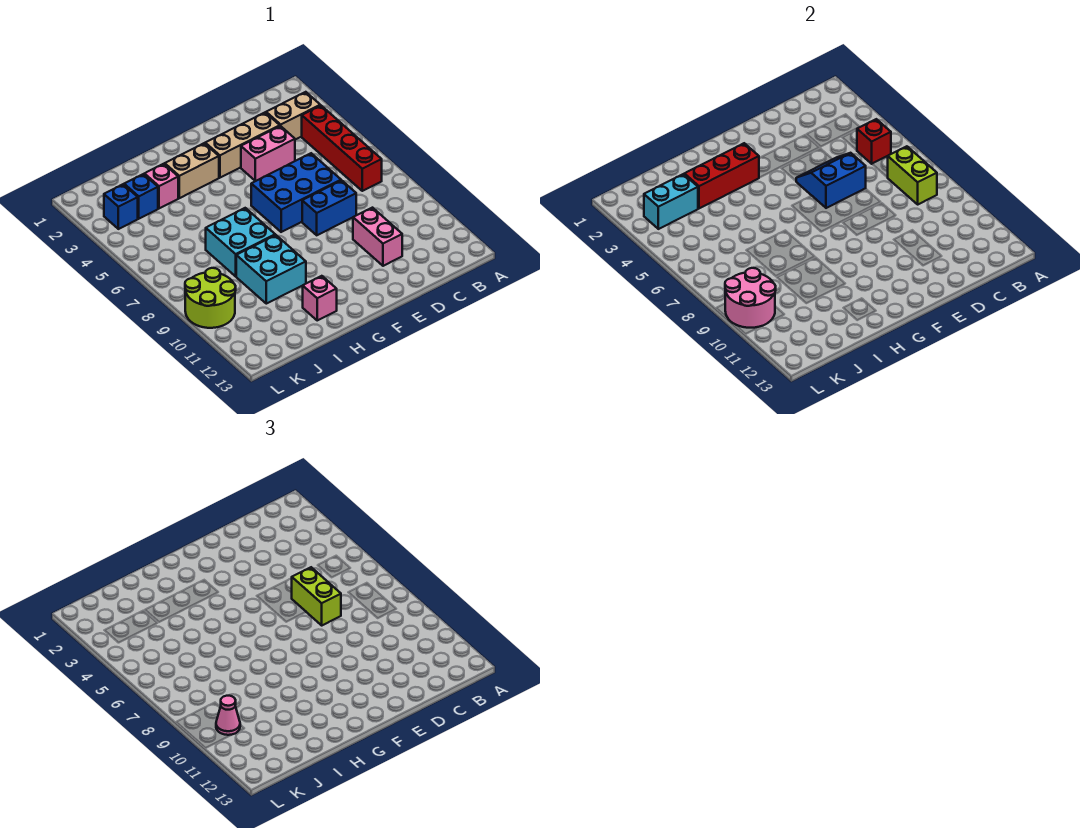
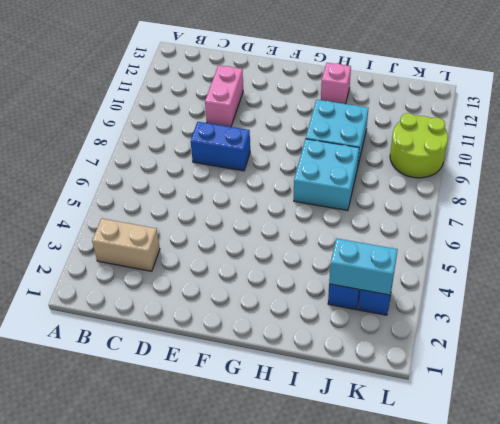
none -> red brick B4:B7 level 1
none -> tan brick D3:F3 level 1
none -> pink brick D4:E4 level 1

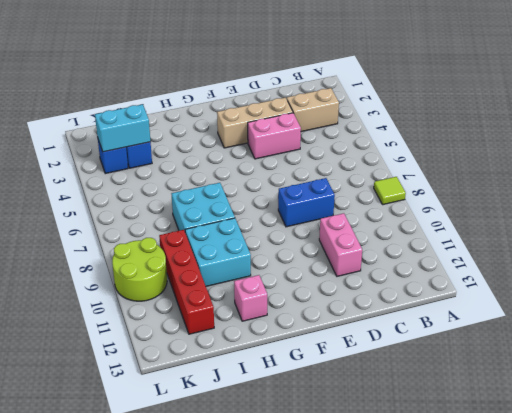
lime tile A8 level 1 -> none
red brick J9:J12 level 1 -> red brick B4:B7 level 1
none -> blue brick D6:F7 level 1
none -> tan brick G3:H3 level 1
none -> pink brick I3 level 1

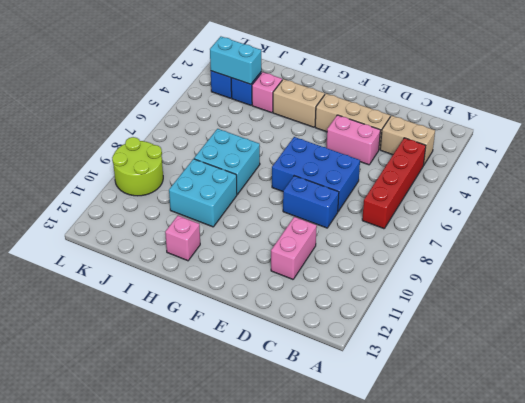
none -> red brick B5 level 2
none -> lime brick B7:B8 level 2
none -> blue slope D5:E6 level 2 top 6

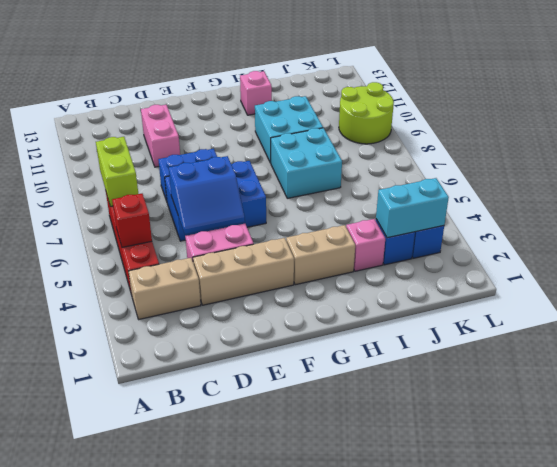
none -> red brick G3:I3 level 2
none -> pink round brick K9:L10 level 2
none -> lime brick D6:D7 level 3

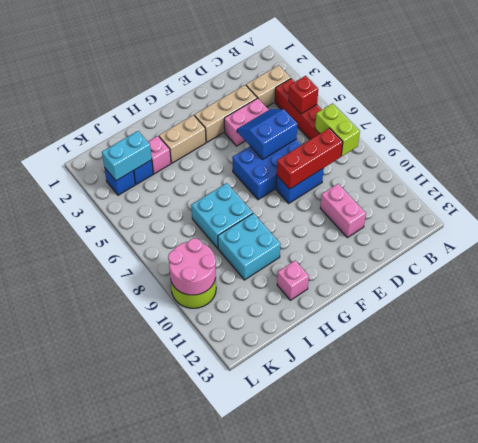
red brick C8:E8 level 2 -> red brick G3:I3 level 2
none -> lime brick D6:D7 level 3
none -> pink cone K10 level 3

